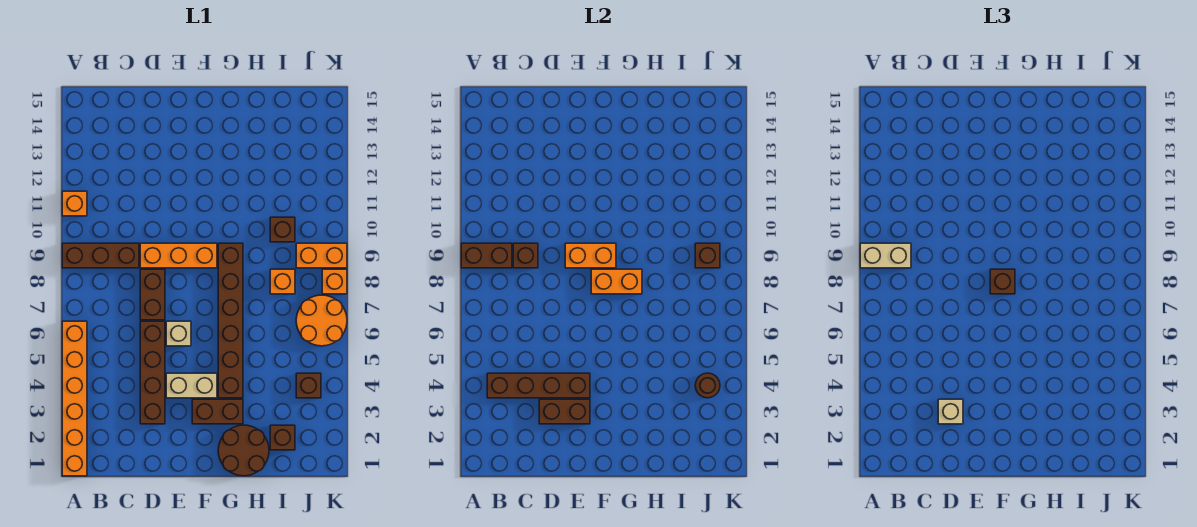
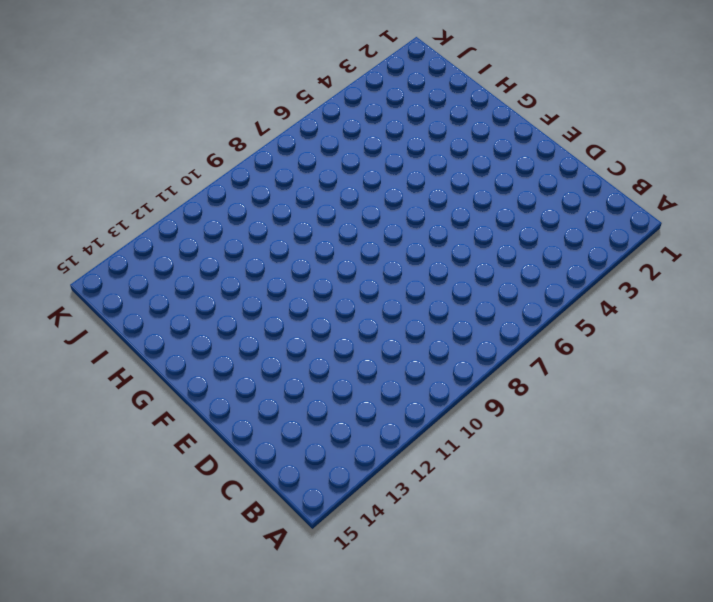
none -> orange brick A1:A6 level 1
none -> brown brick A9:C9 level 1
none -> orange brick A11 level 1

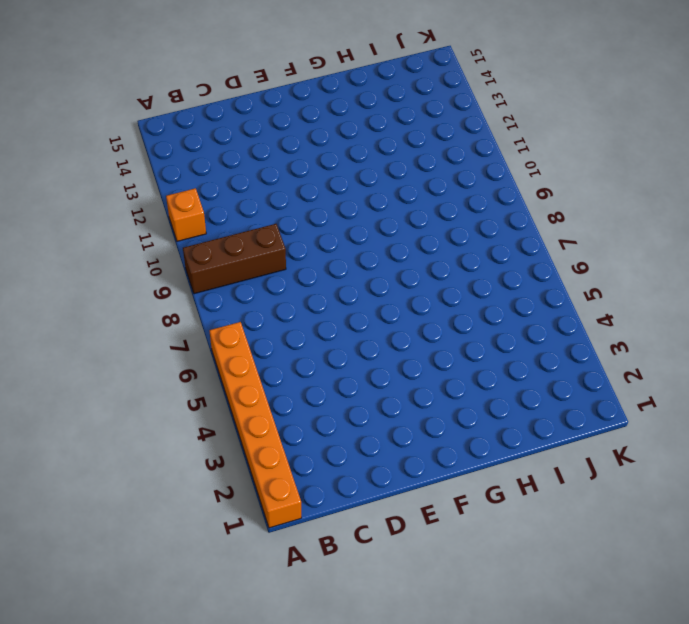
none -> brown brick D3:D6 level 1
none -> brown brick D7:D8 level 1
none -> orange brick D9:F9 level 1

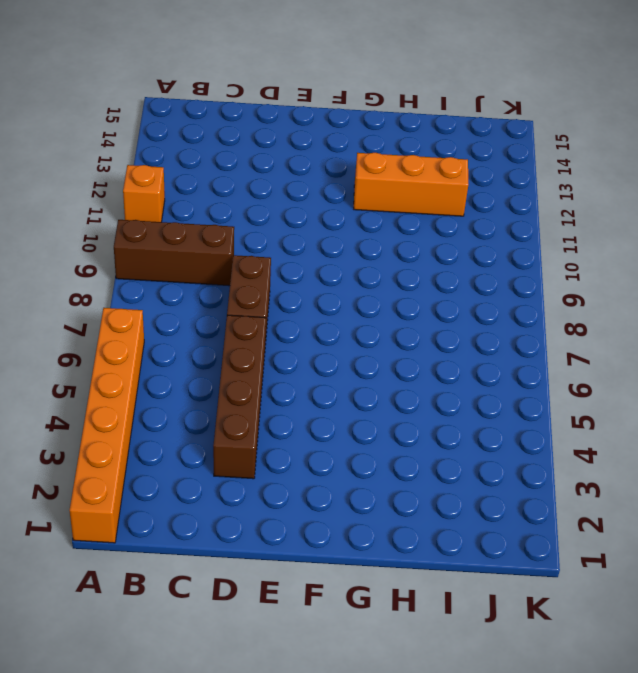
orange brick G12:I12 level 1 -> orange brick D9:F9 level 1
none -> tan brick E4:F4 level 1
none -> tan brick E6 level 1
none -> brown brick F3:G3 level 1

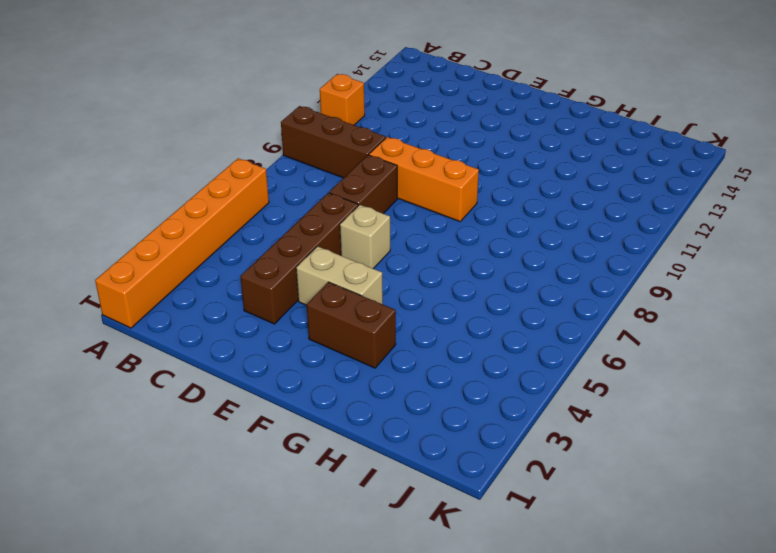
none -> brown round brick G1:H2 level 1
none -> brown brick G4:G9 level 1
none -> brown brick I2 level 1

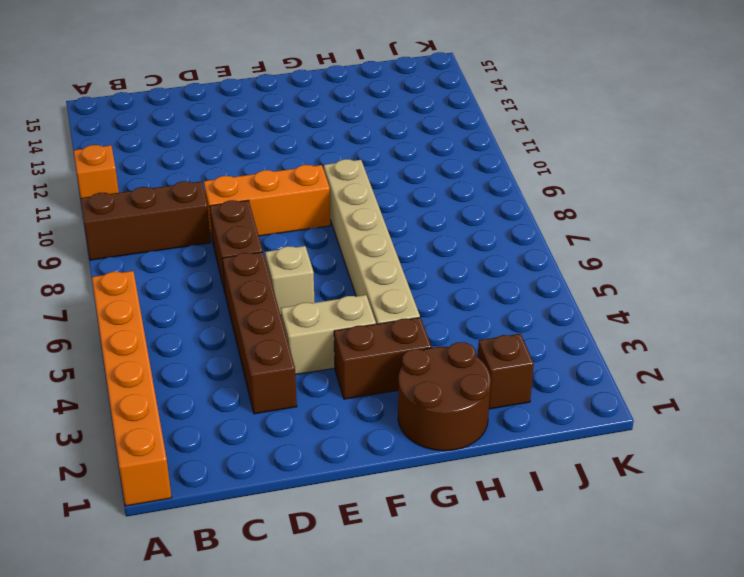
tan brick G4:G9 level 1 -> brown brick G4:G9 level 1
none -> orange brick I8 level 1
none -> brown brick I10 level 1
none -> brown brick J4 level 1

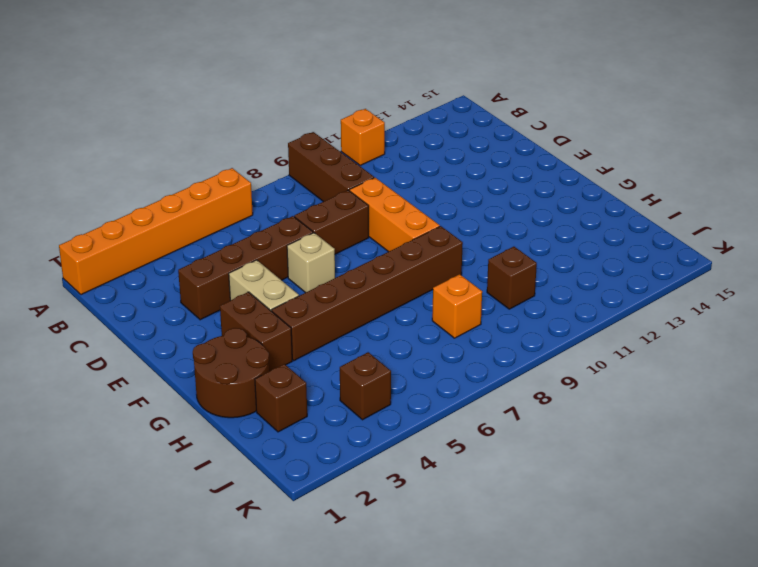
none -> orange round brick J6:K7 level 1
none -> orange brick J9:K9 level 1
none -> orange brick K8 level 1

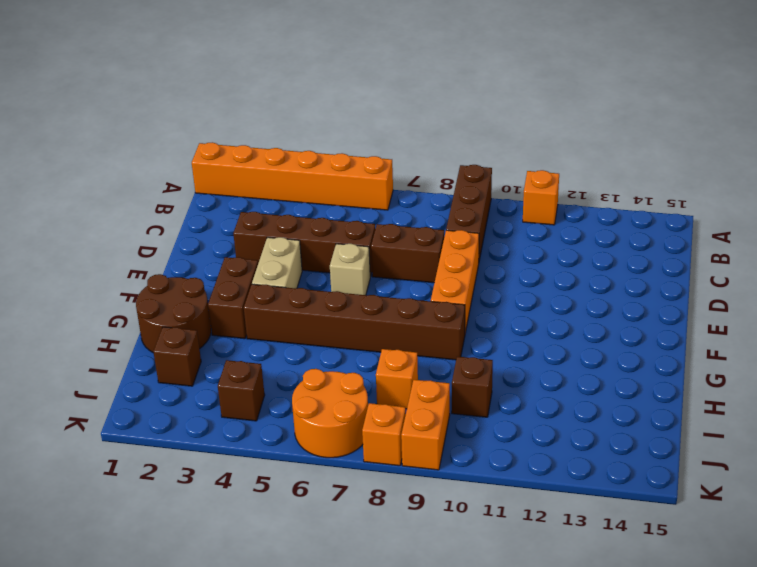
none -> brown brick A9:B9 level 2
none -> brown brick B4:E4 level 2
none -> brown brick C9 level 2

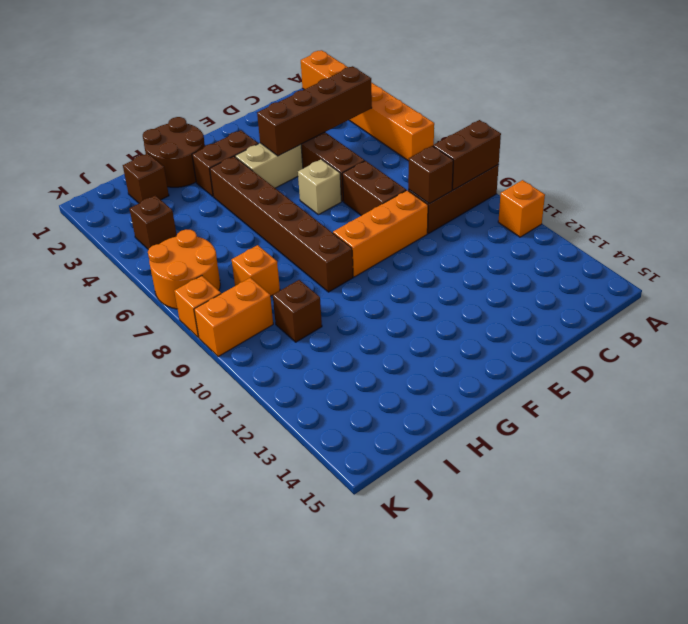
none -> brown brick D3:E3 level 2
none -> orange brick E9:F9 level 2
none -> orange brick F8:G8 level 2

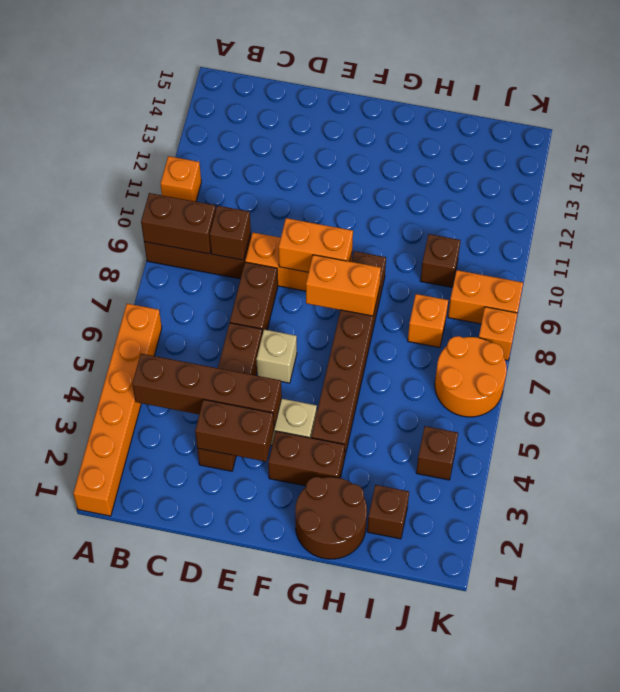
none -> brown round brick J4 level 2
none -> brown brick J9 level 2
none -> tan brick A9:B9 level 3

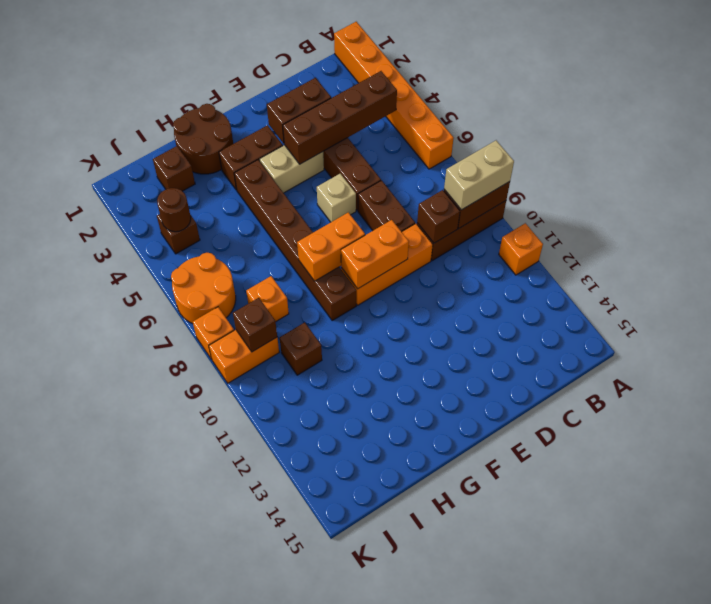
none -> tan brick D3 level 3
none -> brown brick F8 level 3

